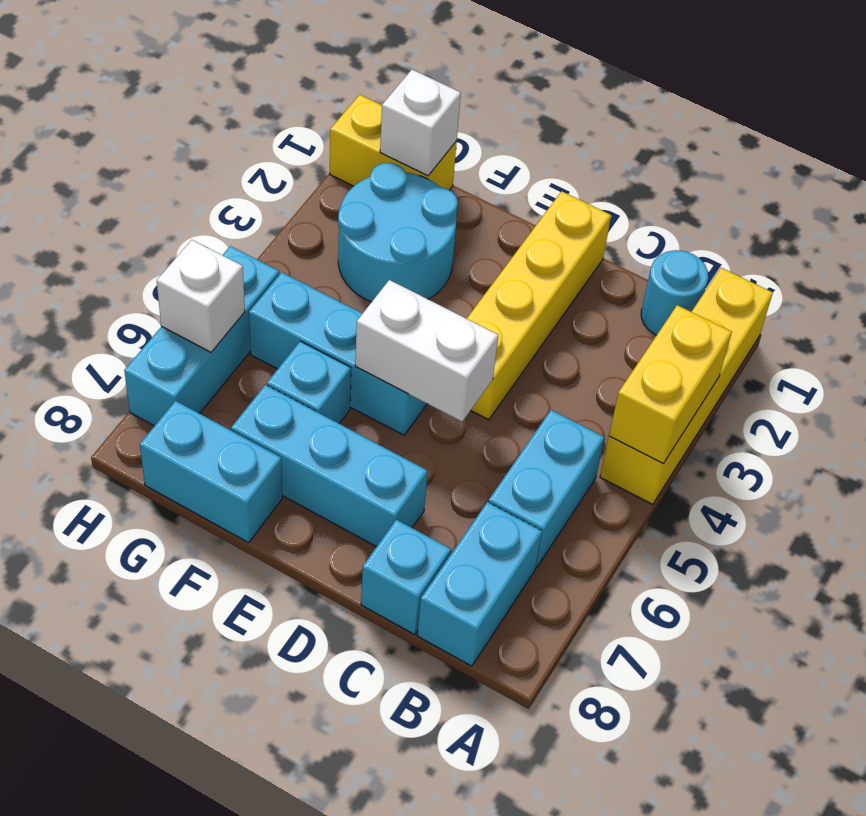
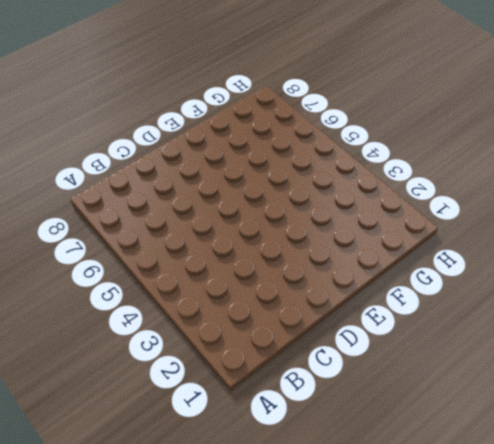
none -> yellow brick A1:A4 level 1
none -> cyan round brick B1 level 1
none -> cyan brick B5:B6 level 1

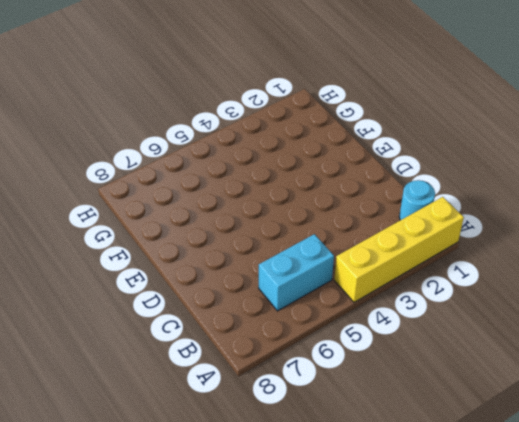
none -> cyan brick B7:B8 level 1
none -> cyan brick C8 level 1
none -> yellow brick D1:D4 level 1

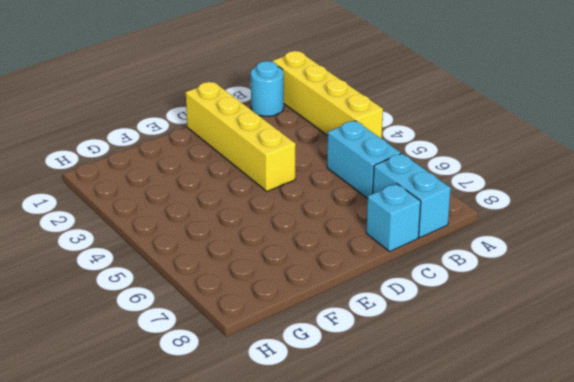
none -> cyan brick D7:F7 level 1
none -> cyan brick E5:G5 level 1
none -> cyan round brick F2:G3 level 1

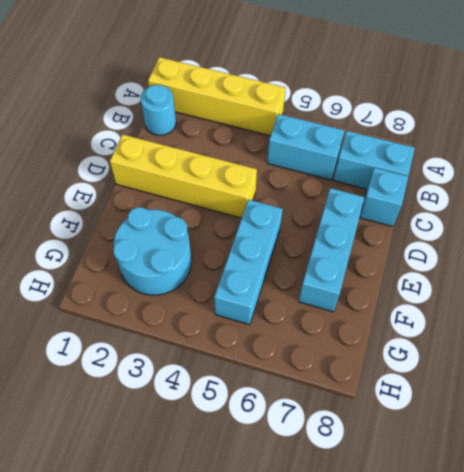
none -> cyan brick F6 level 1
none -> cyan brick F8:G8 level 1
none -> yellow brick G1:H1 level 1

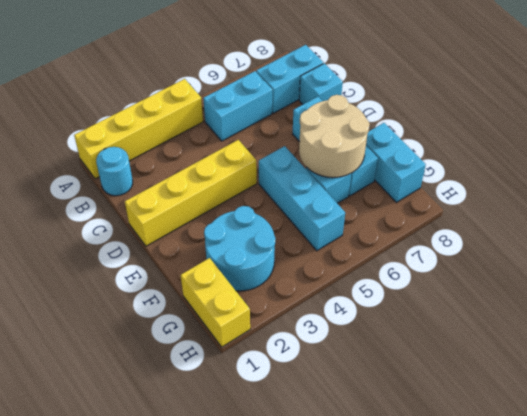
tan round brick E6:F7 level 2 -> none
none -> cyan brick H5:H7 level 1
none -> yellow brick A3:A4 level 2
none -> white brick D5:E5 level 2

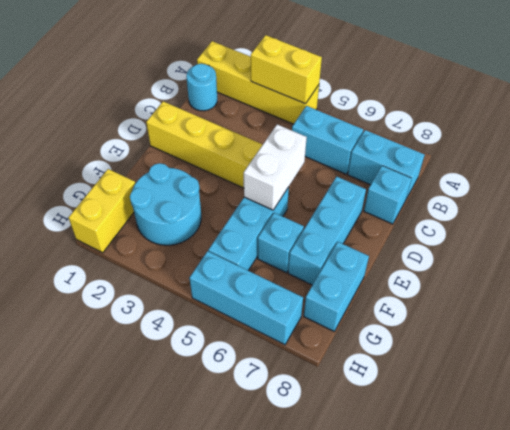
none -> white brick G1 level 2
none -> white brick H6 level 2

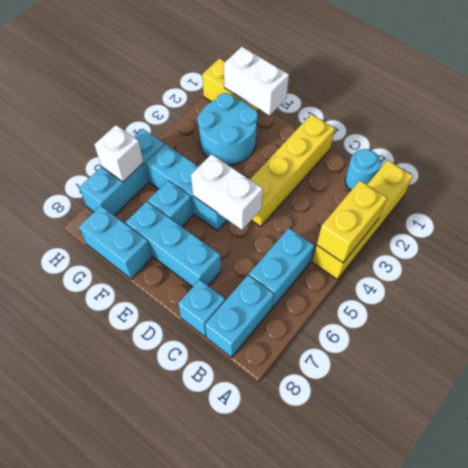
white brick F1:G1 level 2 -> white brick G1 level 2

